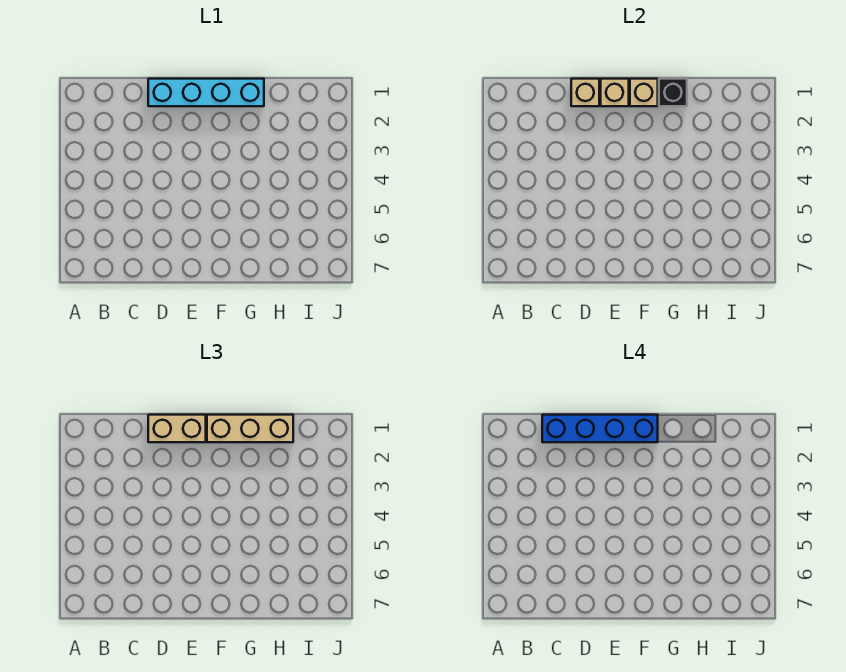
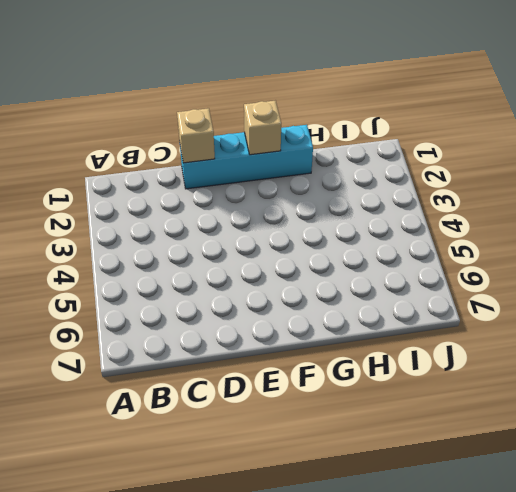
none -> tan brick E1 level 2
none -> black brick G1 level 2

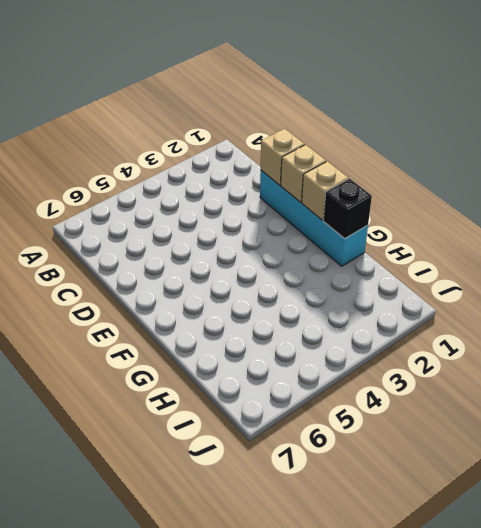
none -> tan brick D1:E1 level 3
none -> tan brick F1:H1 level 3

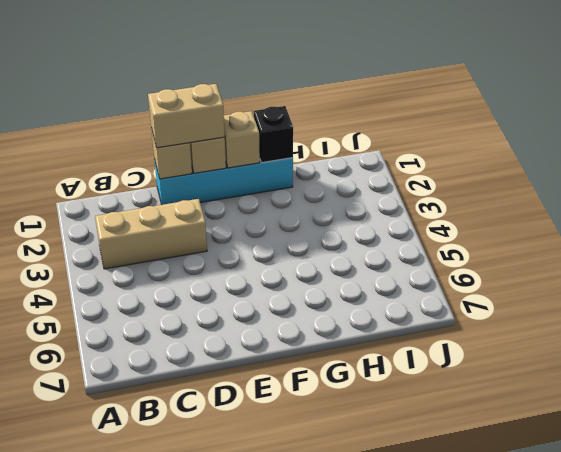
tan brick B3:D3 level 1 -> tan brick F1:H1 level 3
none -> blue brick C1:F1 level 4

